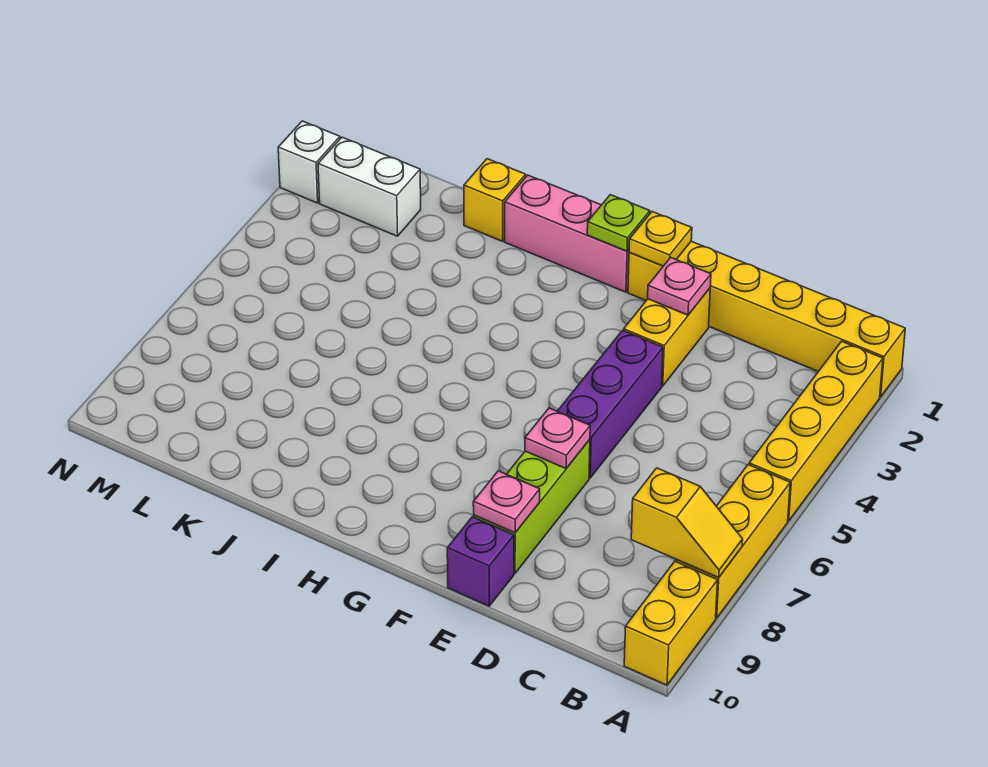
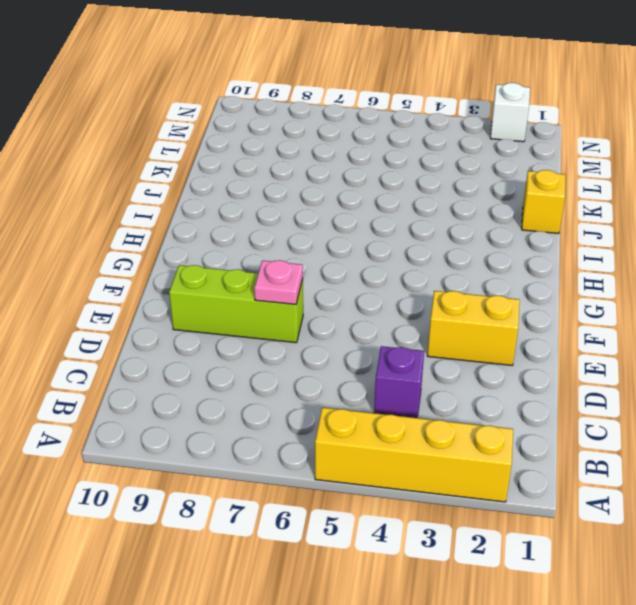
purple brick C4 level 1 -> purple brick E10 level 1
none -> yellow brick A1:F1 level 1
none -> yellow brick A6:A8 level 1
none -> yellow brick A9:A10 level 1

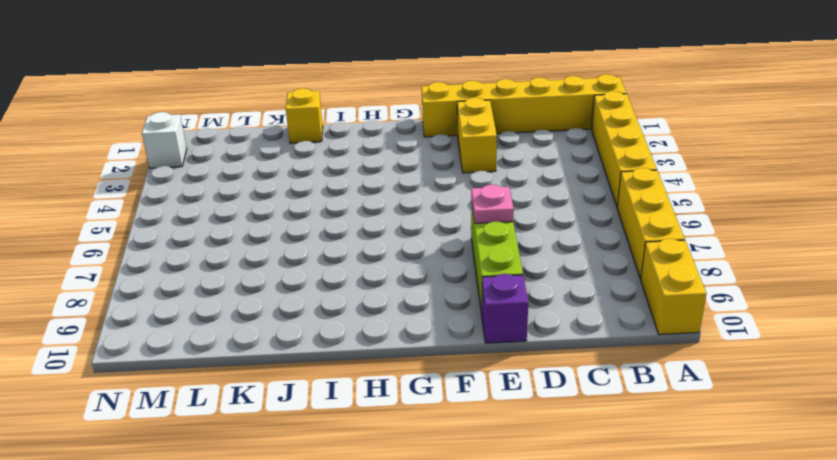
none -> purple brick E4:E6 level 1
none -> pink brick G1:I1 level 1
none -> white brick L2:M2 level 1

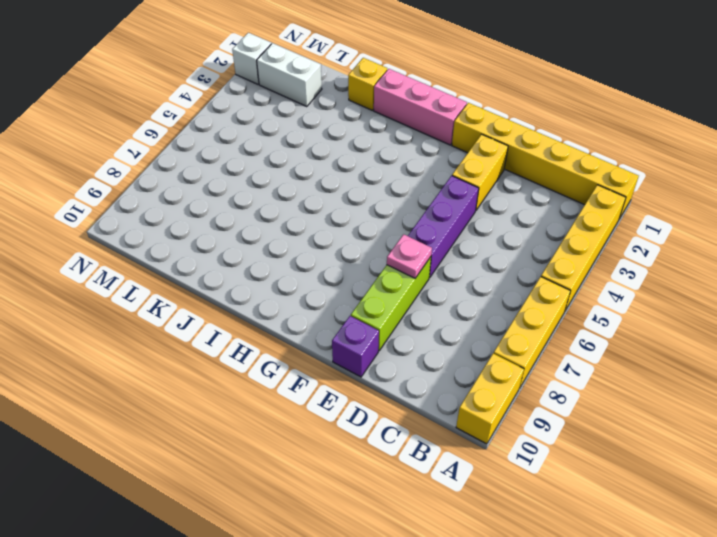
none -> yellow slope A8:B8 level 2 top B
none -> pink plate E2 level 2
none -> pink plate E9 level 2

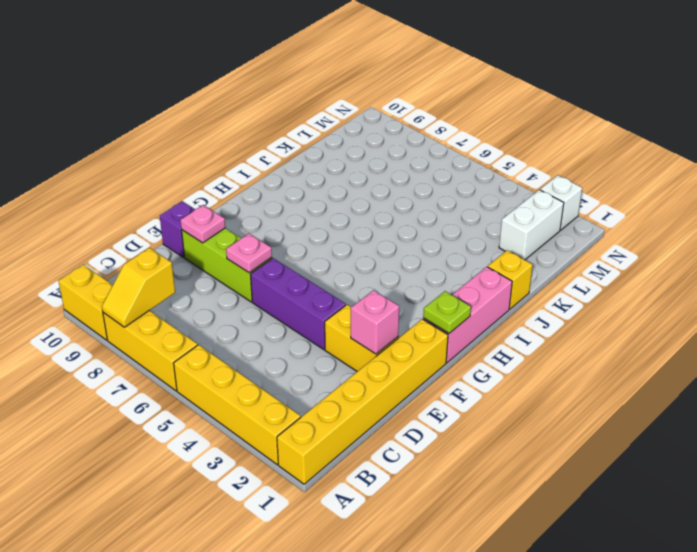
pink brick E2 level 2 -> pink plate E2 level 2
none -> yellow plate F1 level 2

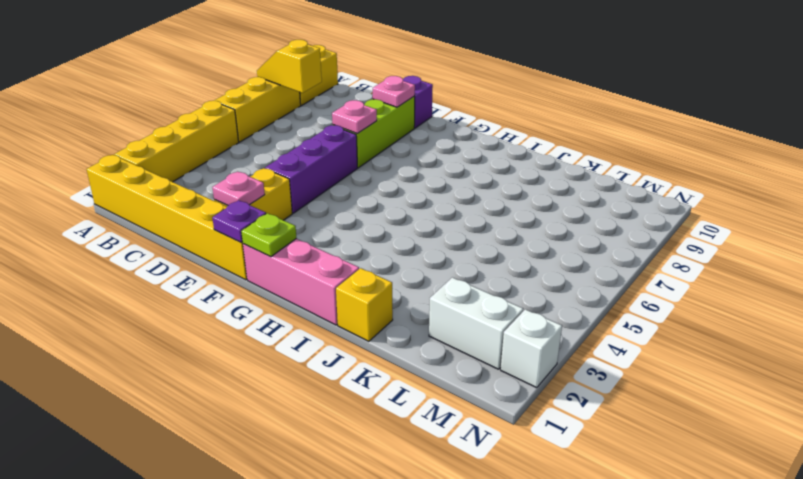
purple plate F1 level 2 -> yellow plate F1 level 2

